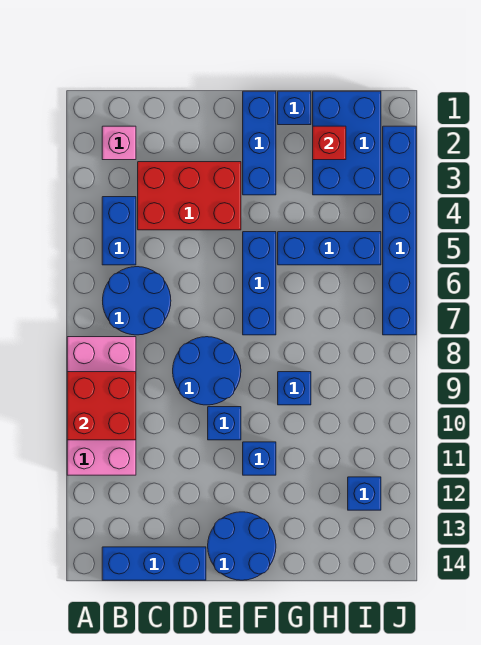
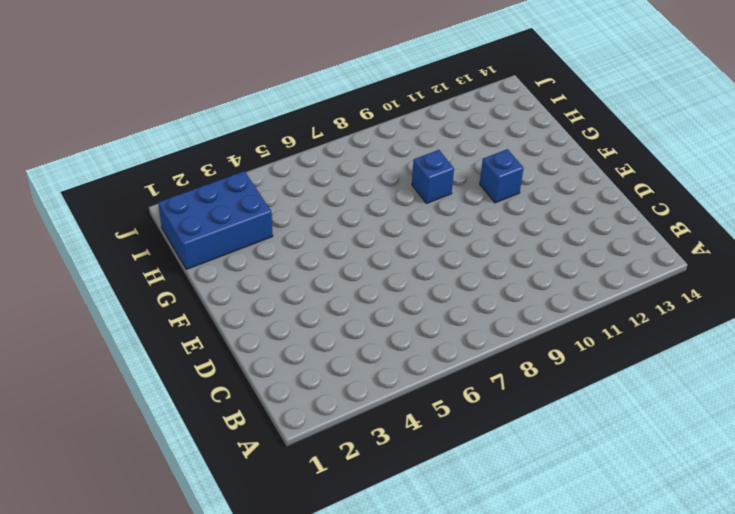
none -> pink brick A8:B11 level 1
none -> pink brick B2 level 1
none -> blue brick B4:B5 level 1

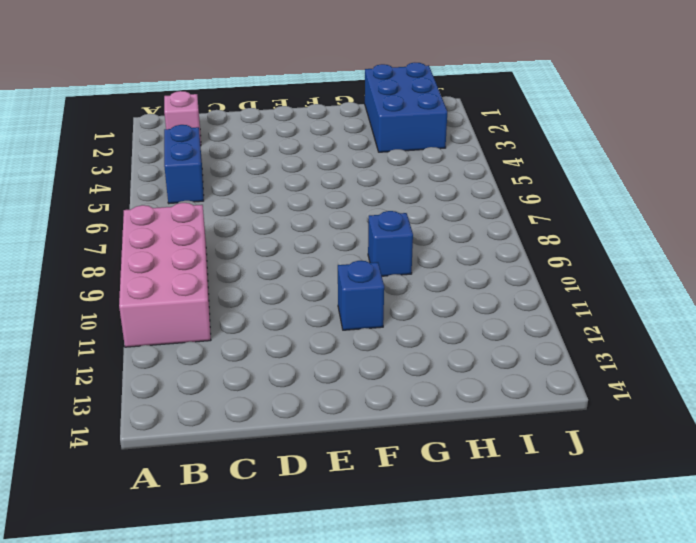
none -> blue round brick B6:C7 level 1
none -> blue brick B14:D14 level 1
none -> red brick C3:E4 level 1

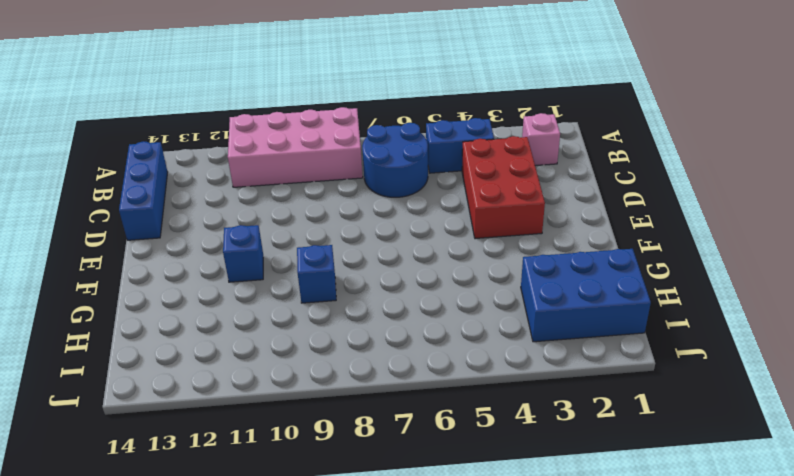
none -> blue round brick D8:E9 level 1
none -> blue brick E10 level 1
none -> blue round brick E13:F14 level 1

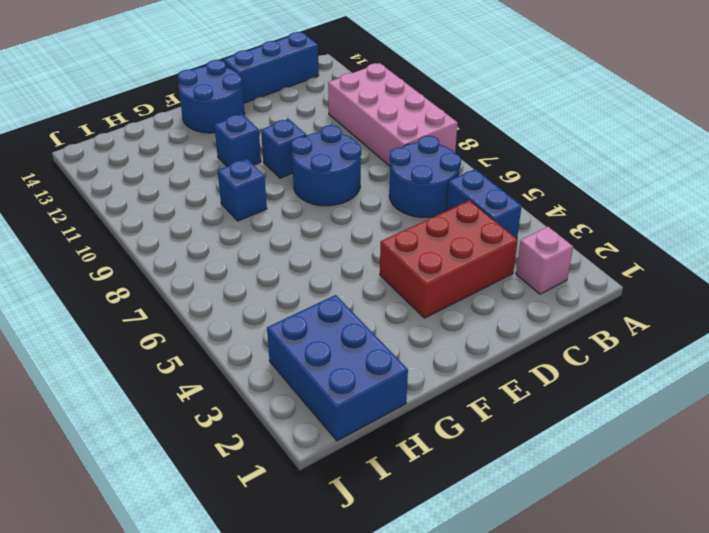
none -> blue brick F1:F3 level 1
none -> blue brick F5:F7 level 1
none -> blue brick G1 level 1

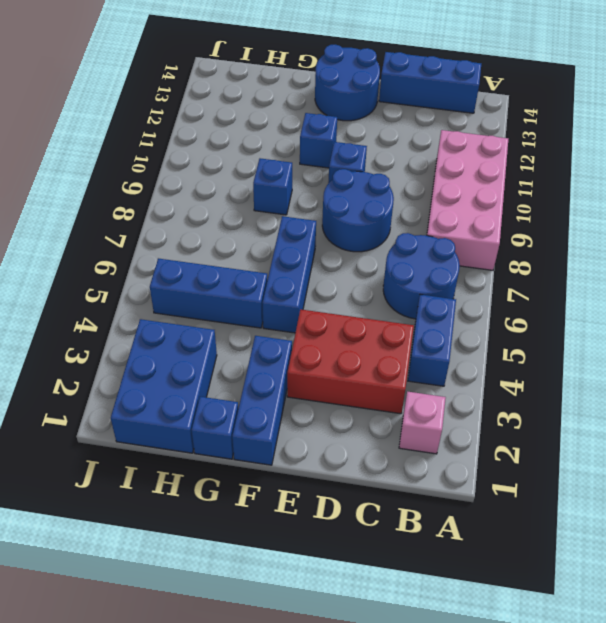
none -> blue brick I12 level 1
none -> blue brick J2:J7 level 1
none -> red brick A9:B10 level 2

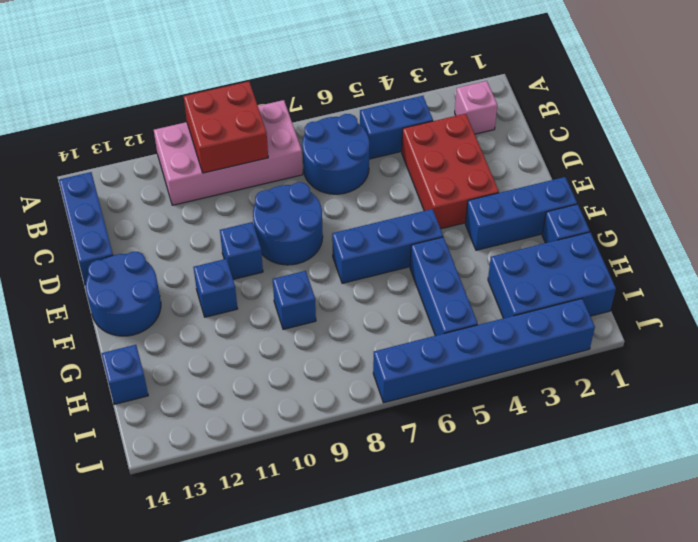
blue brick H14 level 1 -> blue brick I12 level 1
none -> red brick H2 level 2

